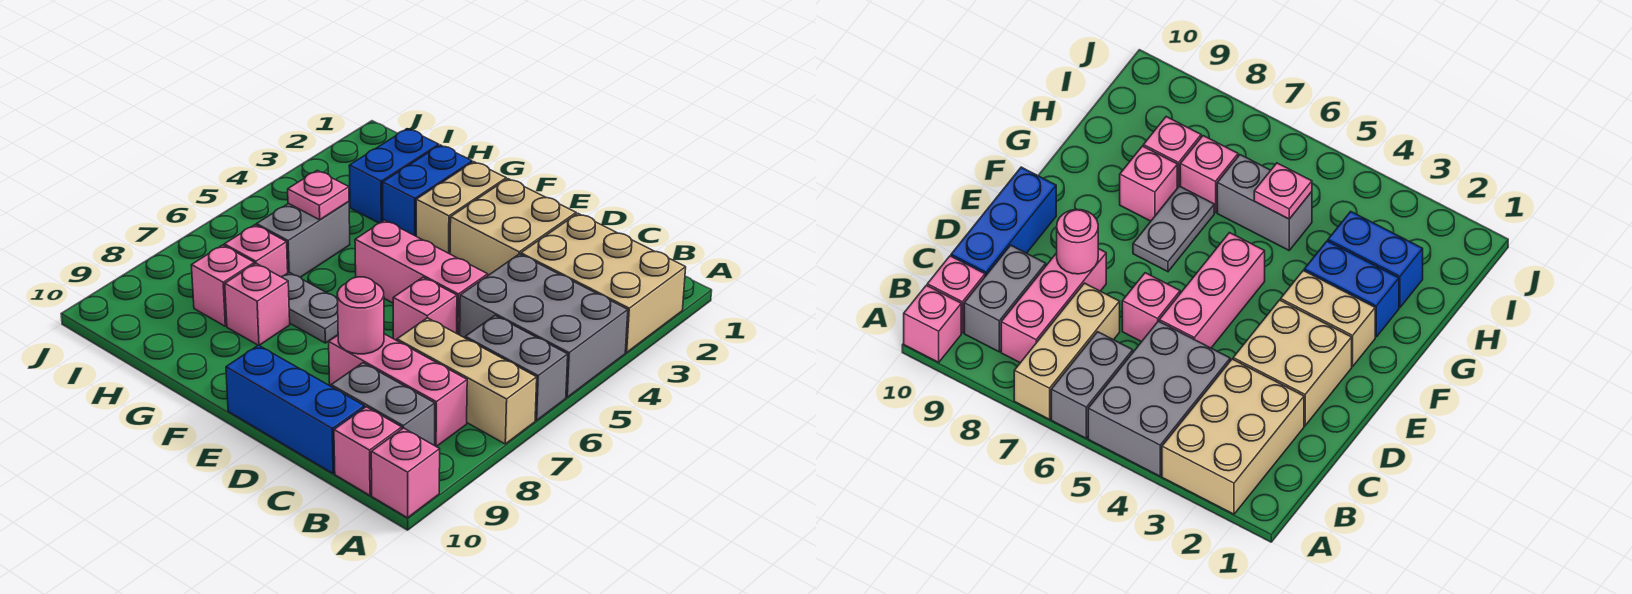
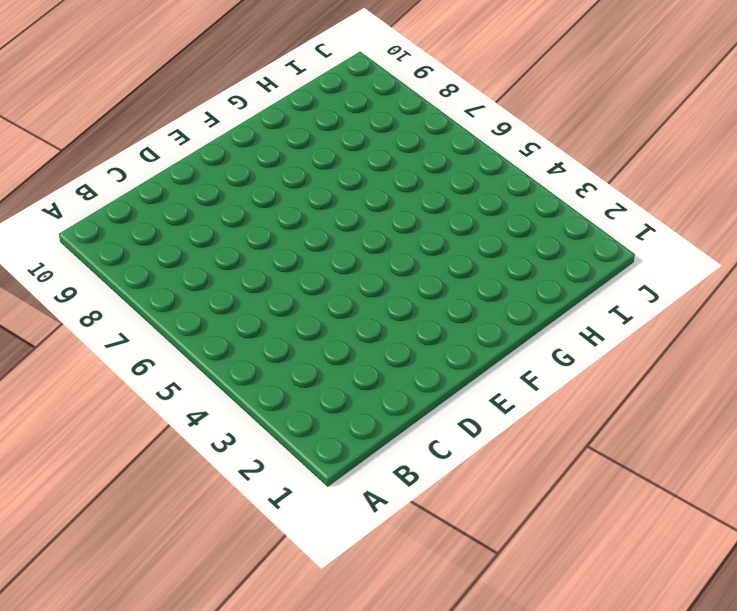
none -> tan brick A2:C3 level 1
none -> grey brick A4:C5 level 1
none -> grey brick A6:B6 level 1

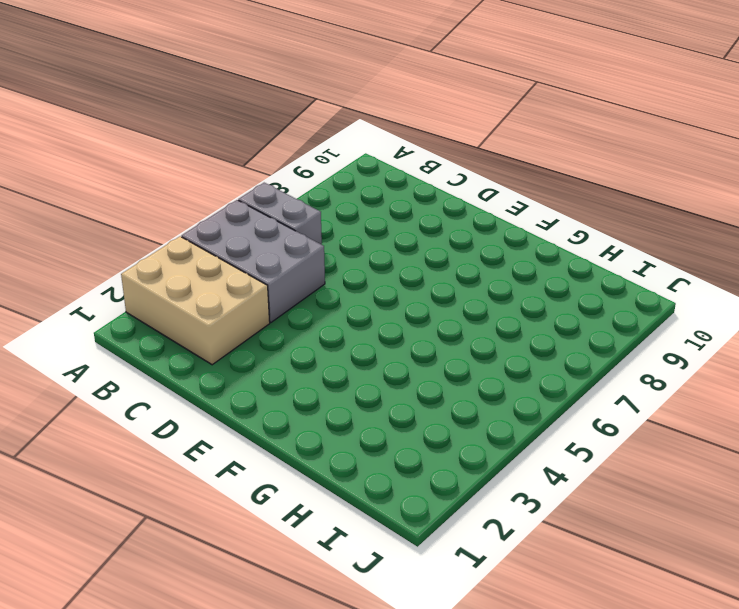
none -> tan brick A7:C7 level 1
none -> pink brick A10 level 1
none -> pink brick B8:D8 level 1

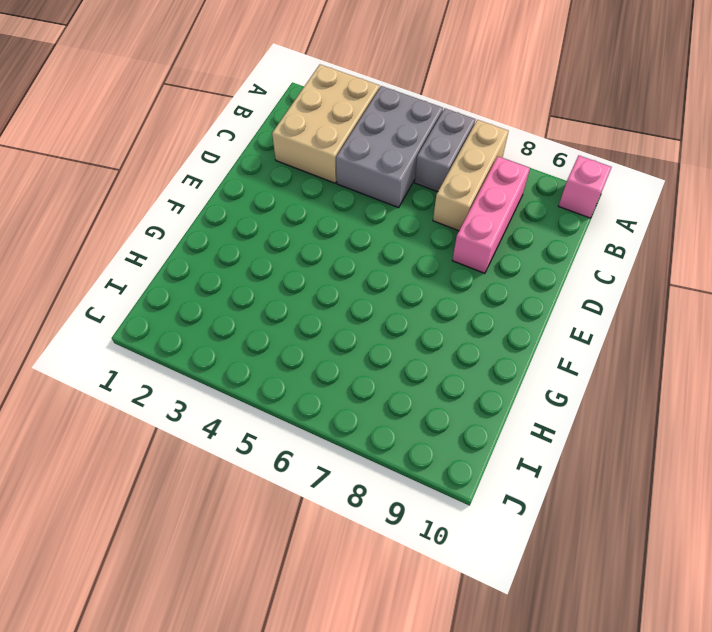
none -> grey brick B9:C9 level 1
none -> pink brick B10 level 1
none -> blue brick C10:E10 level 1

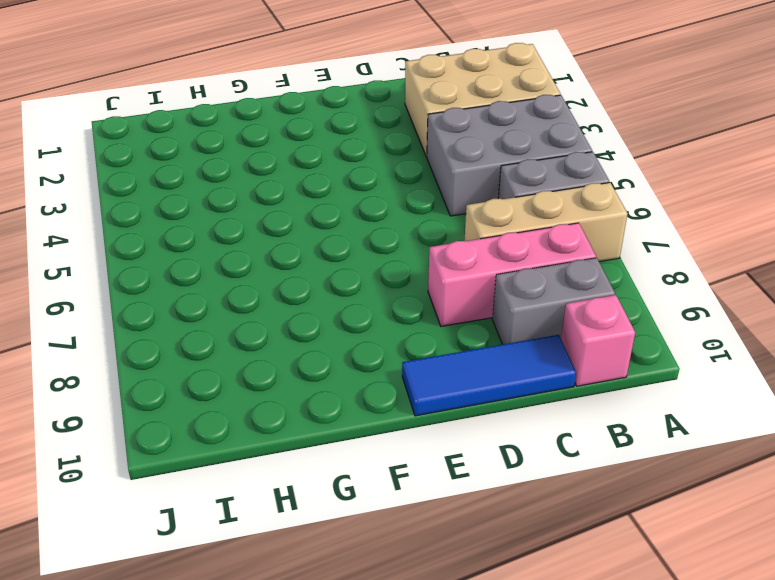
blue tile C10:E10 level 1 -> blue brick C10:E10 level 1
none -> pink brick A10 level 1
none -> tan brick D2:E3 level 1
none -> pink brick D5:F5 level 1

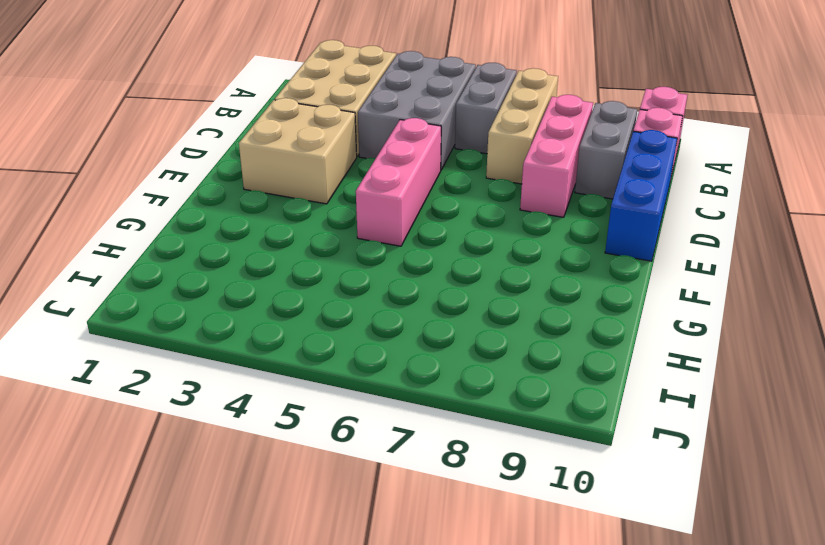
none -> pink brick D6 level 1
none -> tan brick F2:F3 level 1
none -> grey plate F7:G7 level 1

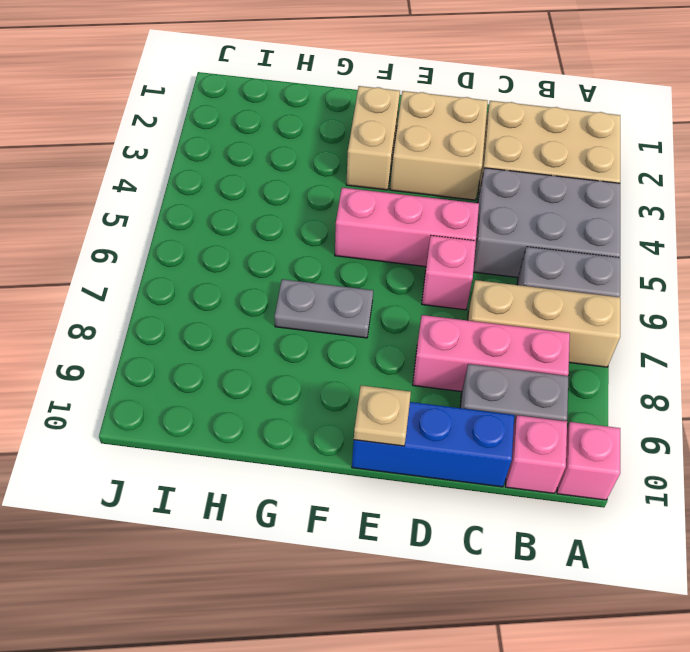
tan plate E10 level 2 -> none
none -> blue brick G2:G3 level 1
none -> pink brick G8 level 1
none -> blue brick H2:H3 level 1

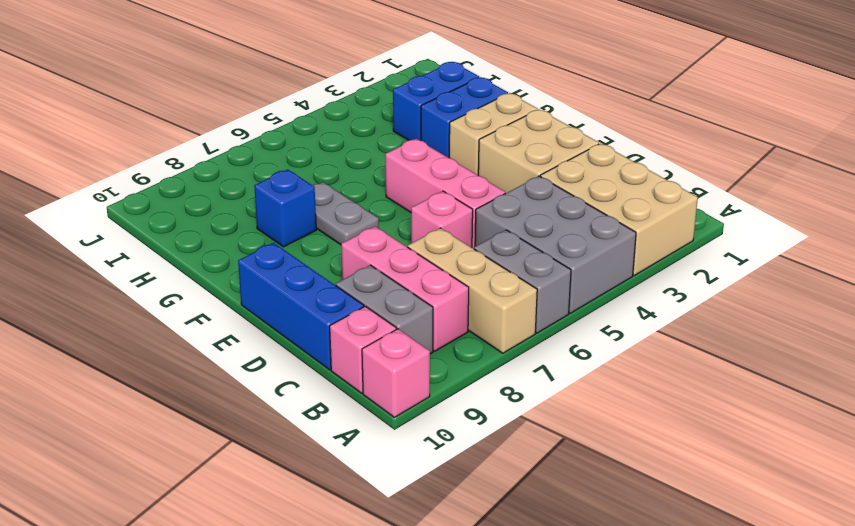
blue brick G8 level 1 -> pink brick G8 level 1
none -> grey brick H5:H6 level 1
none -> pink brick H7 level 1
none -> pink brick H8 level 1

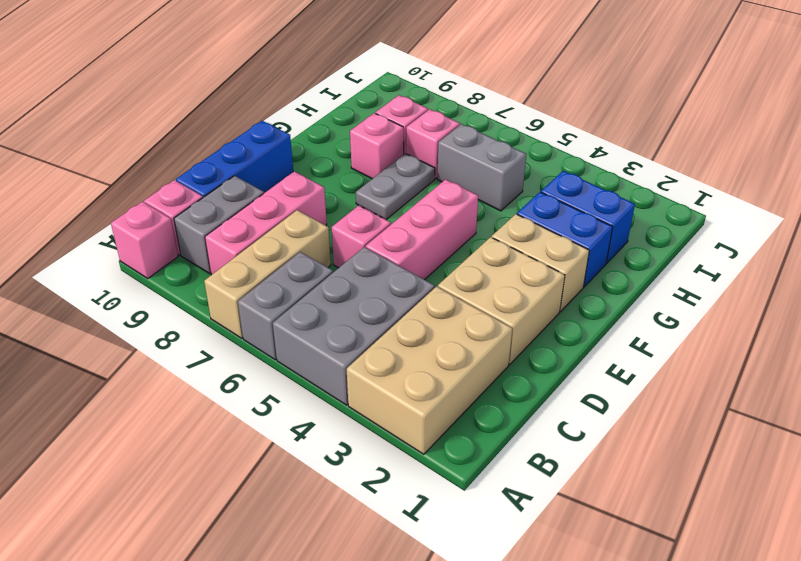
none -> pink round brick D8 level 2
none -> pink plate H5 level 2

